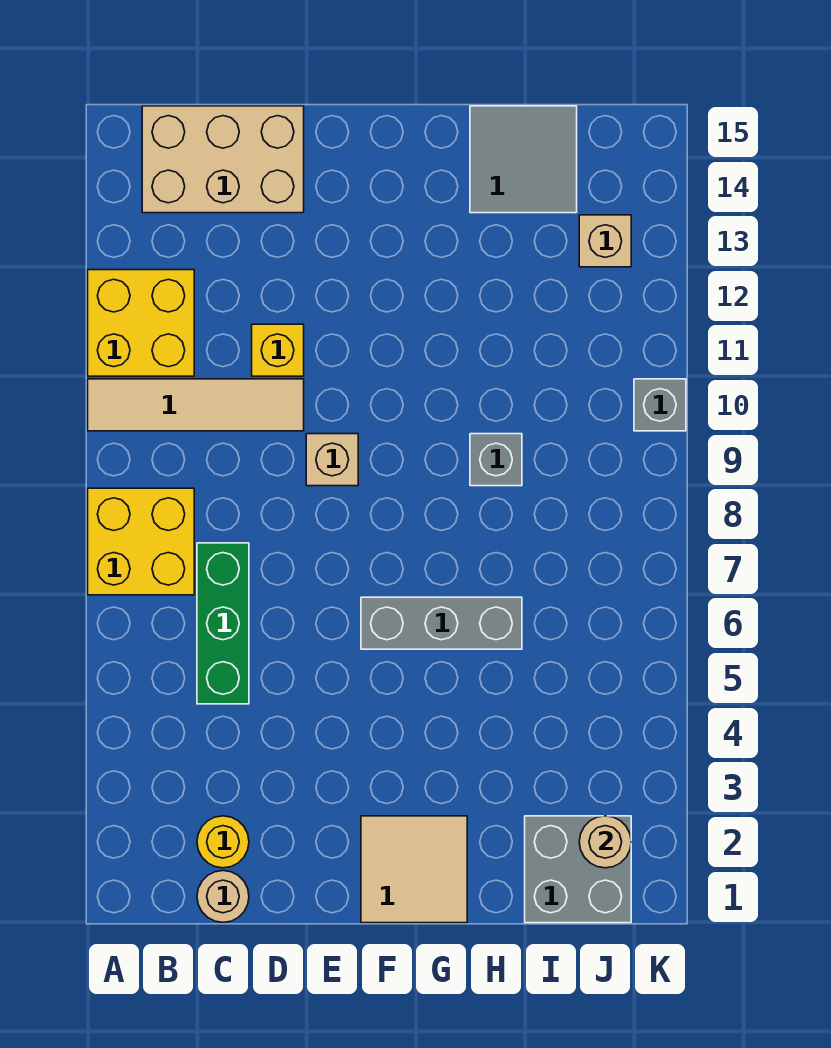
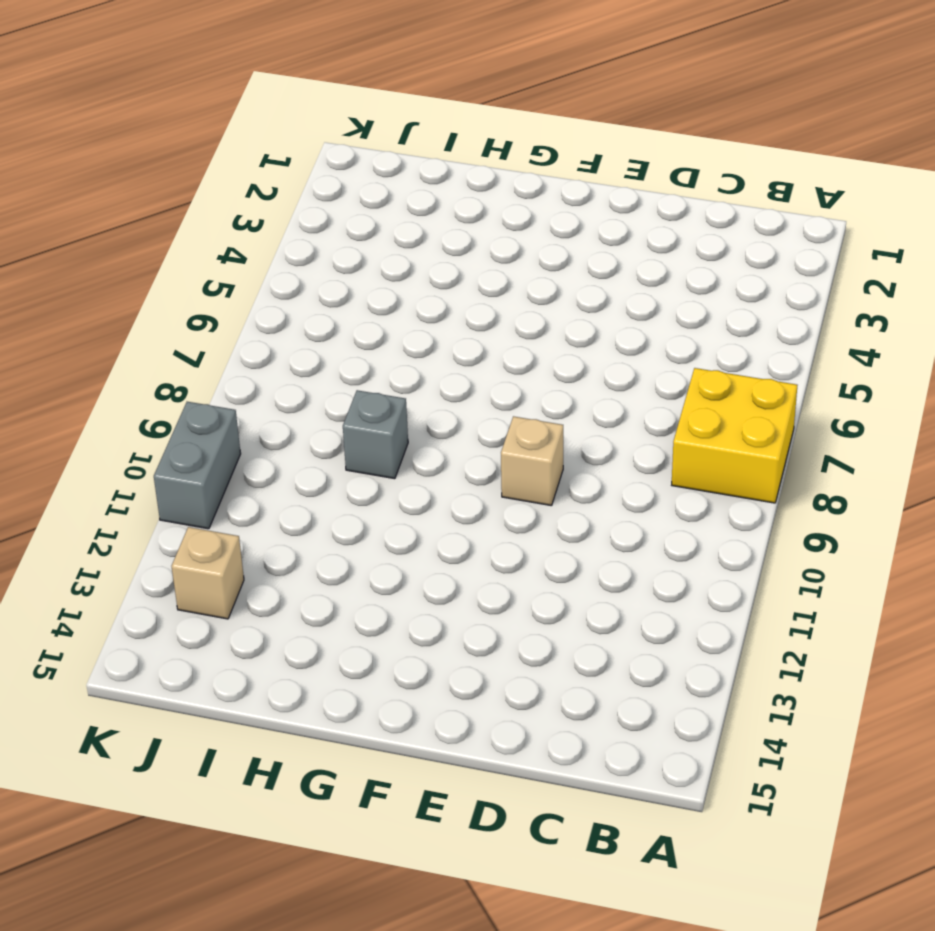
grey brick K10:K11 level 1 -> grey brick K10 level 1
none -> tan tile A10:D10 level 1
none -> yellow brick A11:B12 level 1
none -> tan brick B14:D15 level 1

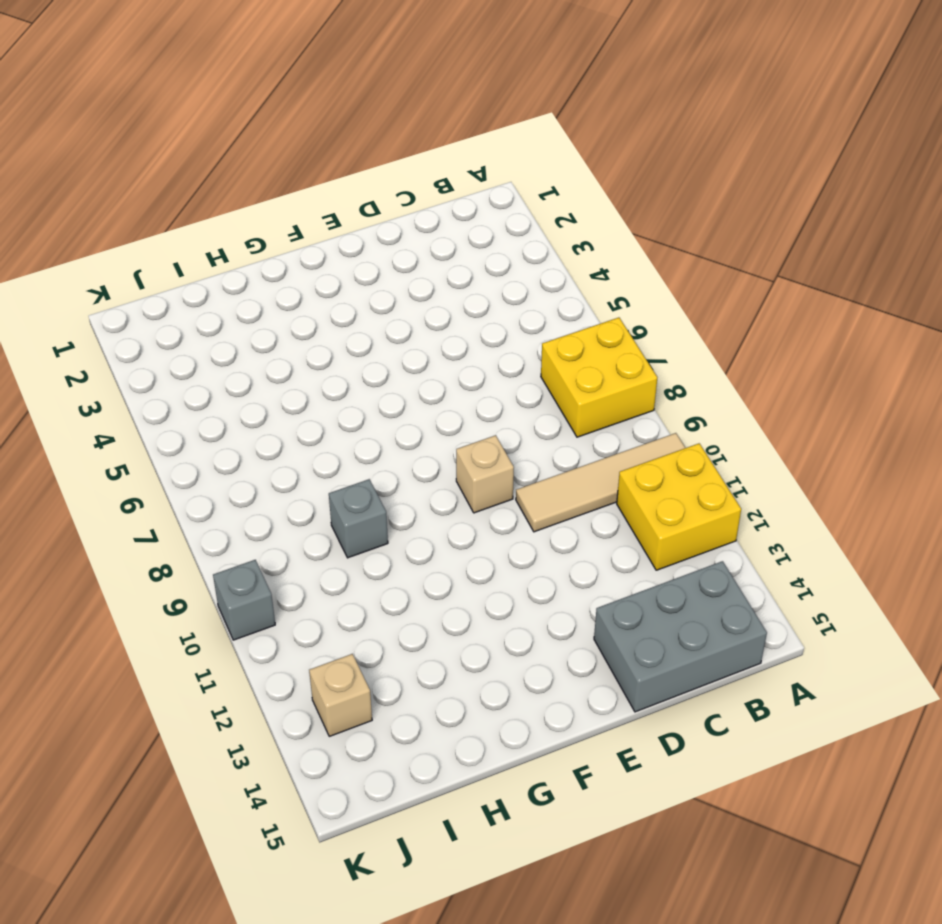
grey brick B14:D15 level 1 -> tan brick B14:D15 level 1
none -> tan round brick C1 level 1
none -> yellow round brick C2 level 1
none -> green brick C5:C7 level 1

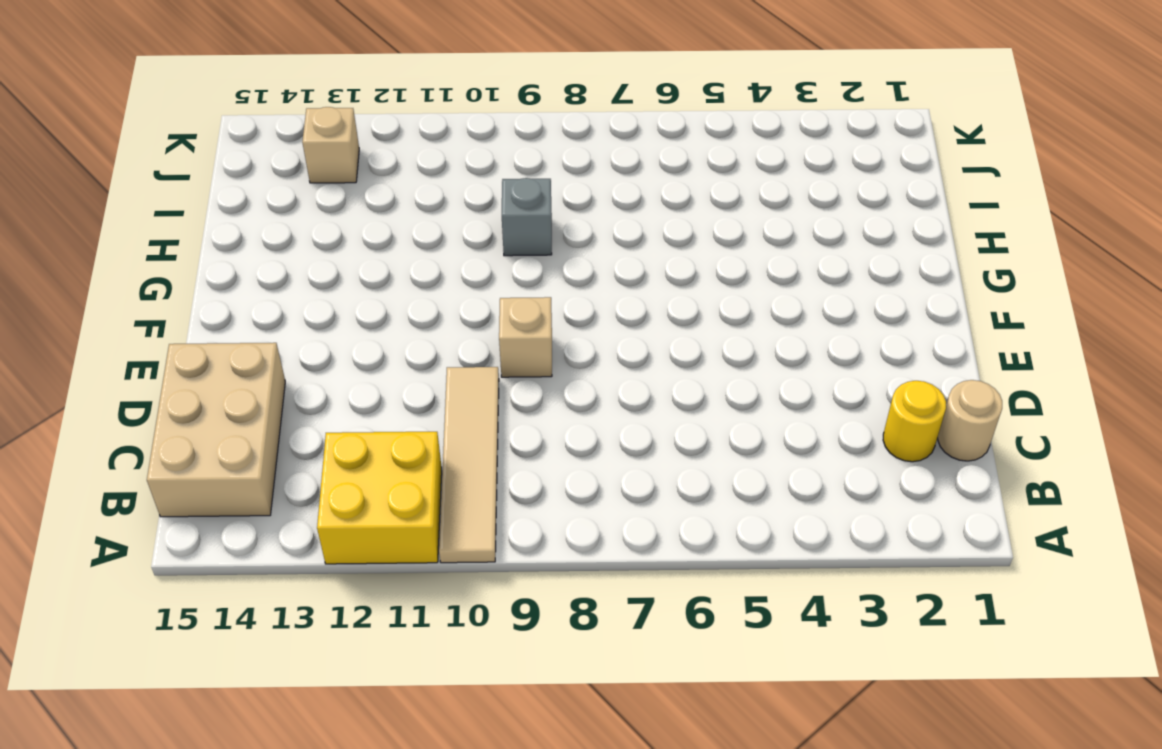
none -> yellow brick A7:B8 level 1
none -> green brick C5:C7 level 1
none -> yellow brick D11 level 1

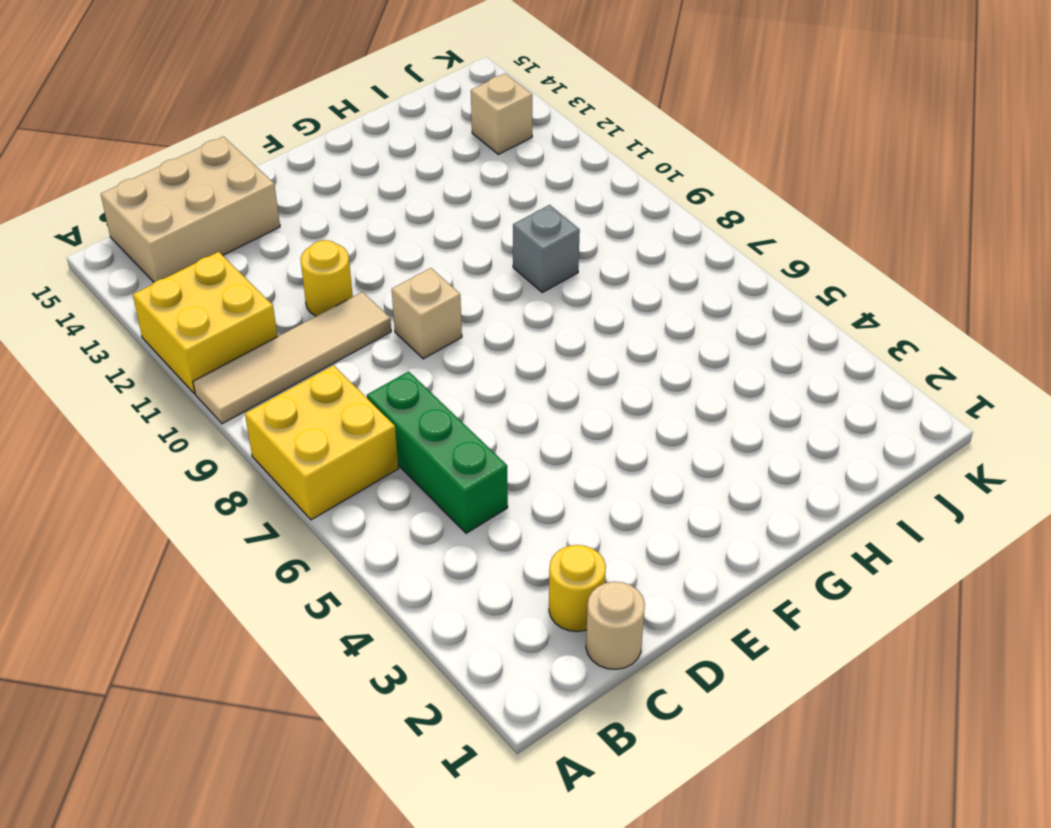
yellow round brick D11 level 1 -> yellow brick D11 level 1
none -> tan tile F1:G2 level 1
none -> grey brick F6:H6 level 1
none -> grey tile H14:I15 level 1

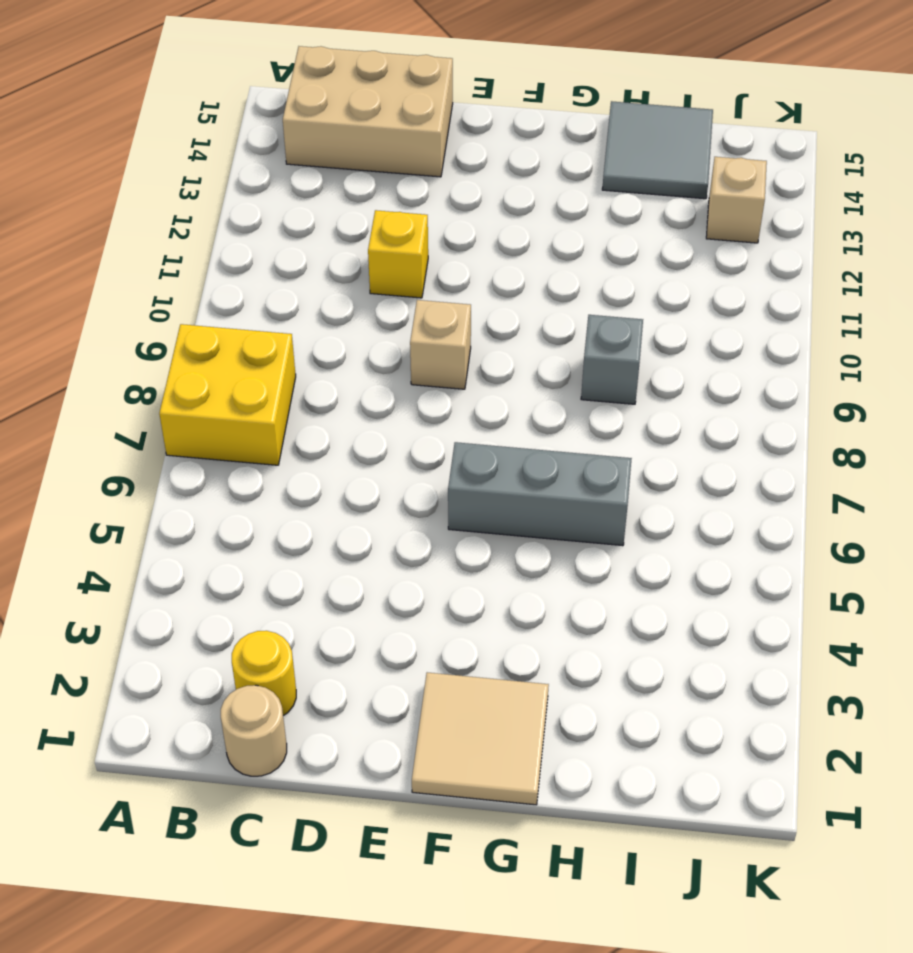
none -> tan tile A10:D10 level 1
none -> yellow brick A11:B12 level 1
none -> green brick C5:C7 level 1

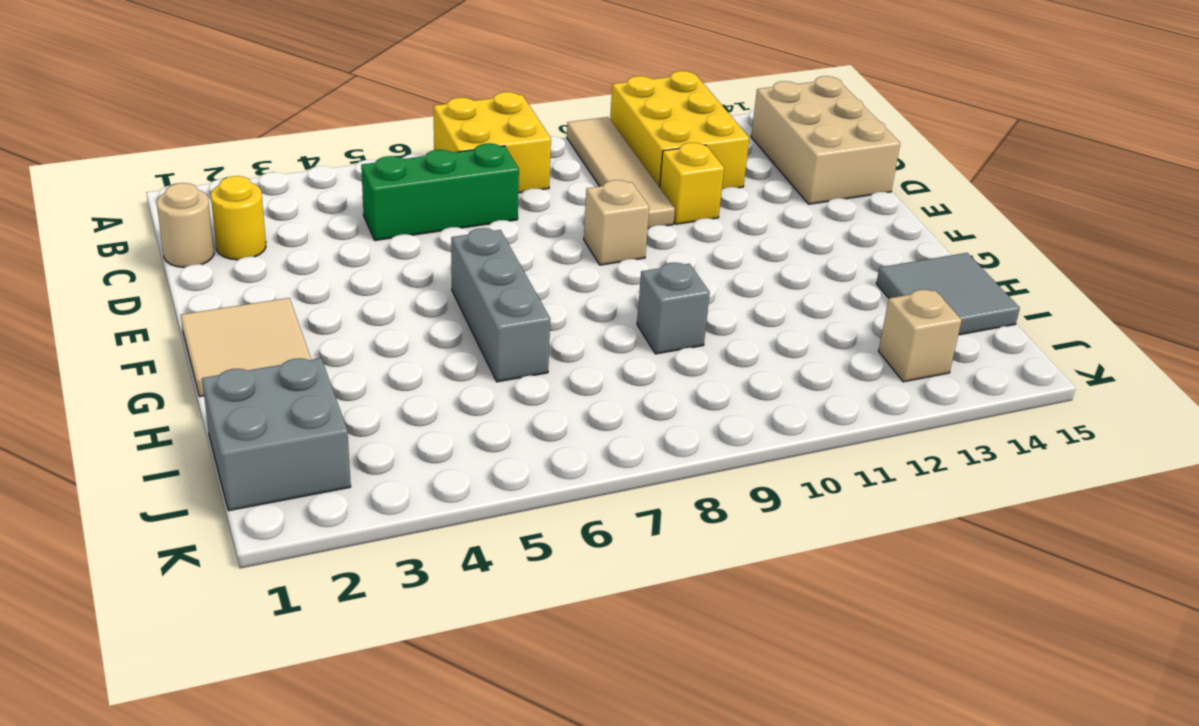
yellow brick A11:C12 level 1 -> yellow brick A11:B12 level 1
none -> grey brick K10 level 1
none -> tan round brick J2 level 2

